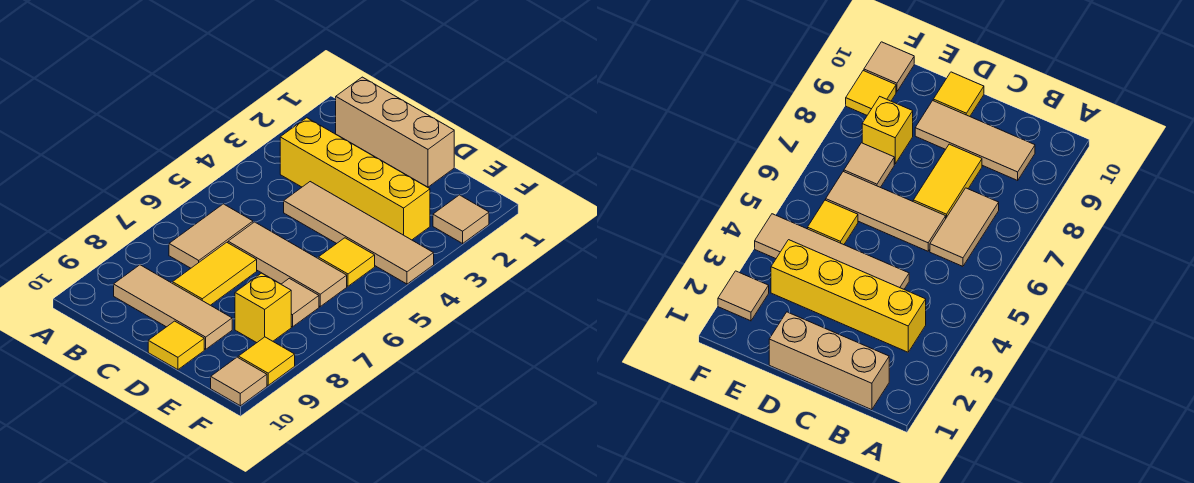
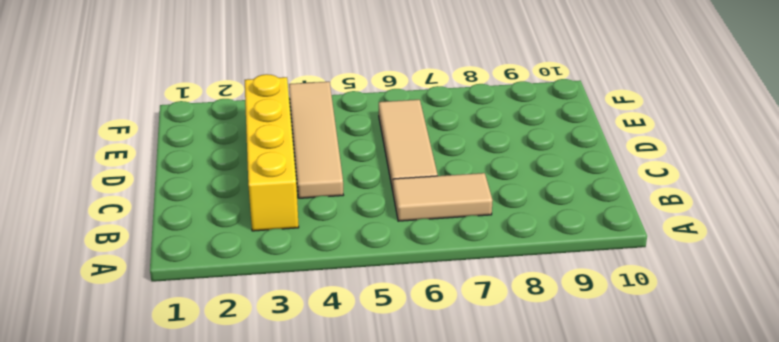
none -> tan brick B1:D1 level 1
none -> tan tile B9:D9 level 1
none -> yellow tile C7:C8 level 1

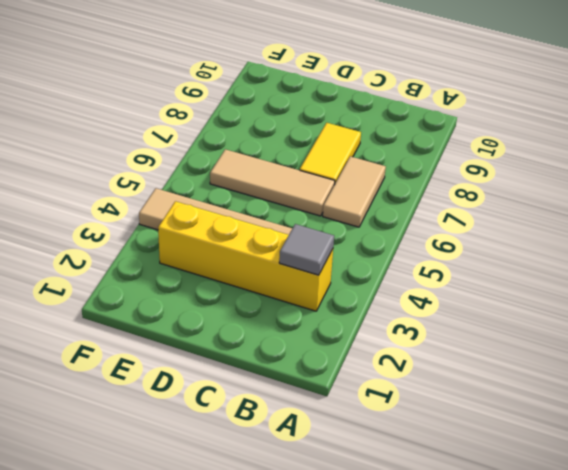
grey tile B3 level 2 -> none
none -> tan brick B1:D1 level 1
none -> tan tile B9:D9 level 1
none -> yellow tile D10 level 1

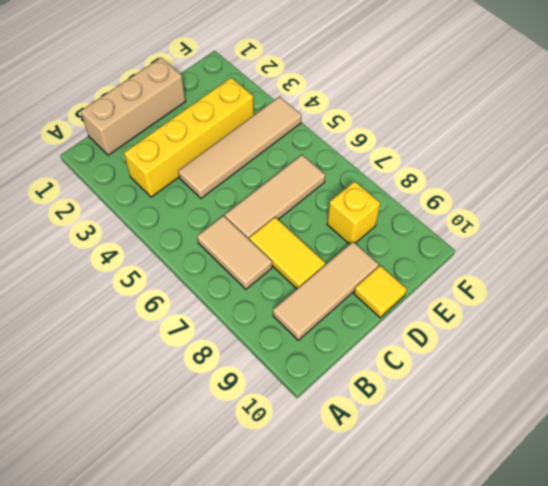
none -> yellow tile E5 level 1
none -> tan tile E7 level 1
none -> tan tile F2 level 1

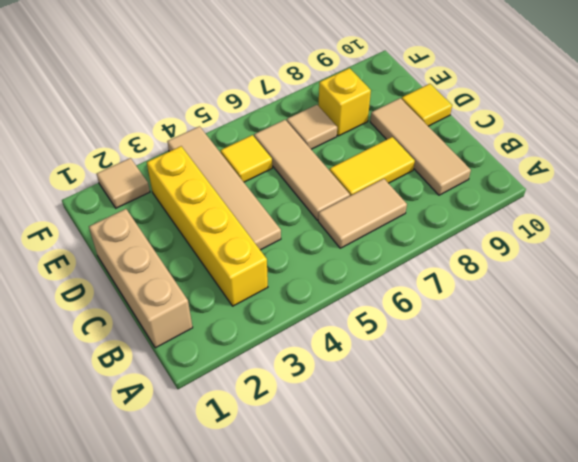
none -> yellow tile F9 level 1
none -> tan tile F10 level 1

